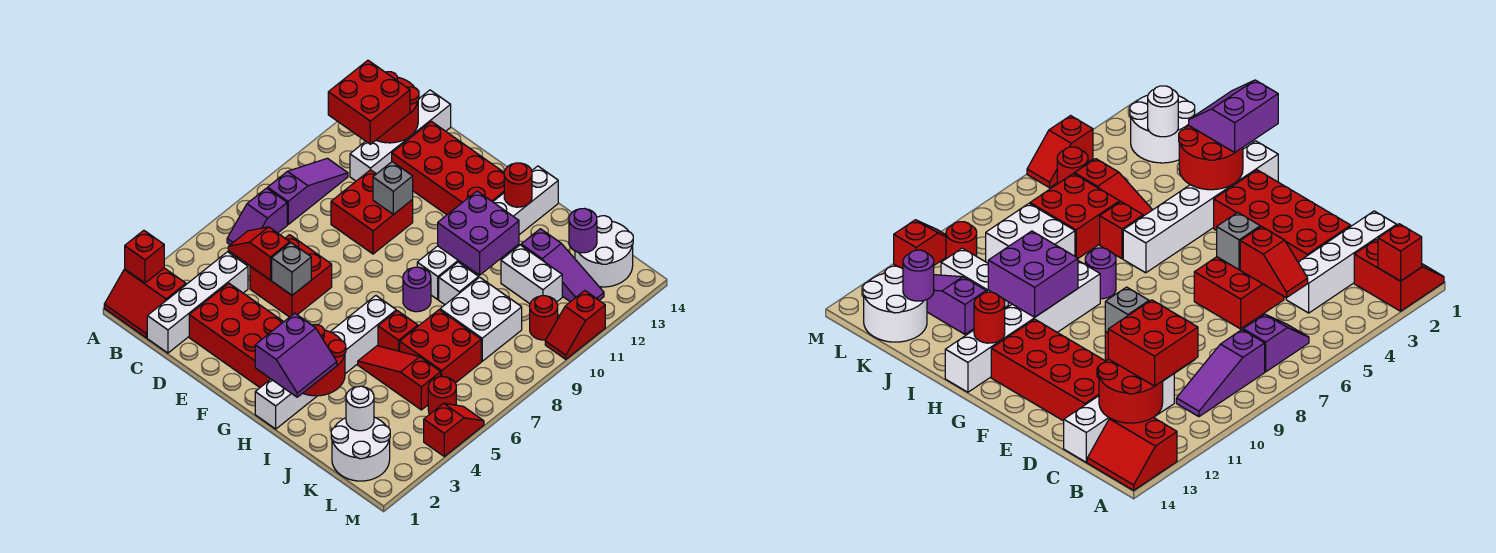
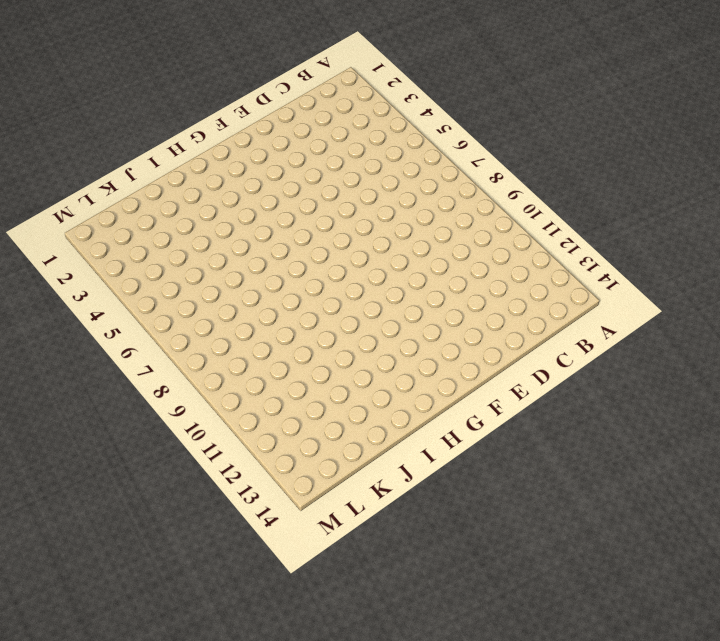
none -> red slope A1:B2 level 1 top 2
none -> red slope A13:B14 level 1 top 13
none -> purple slope B6:B7 level 1 top 7
none -> purple slope B8:B10 level 1 top 8

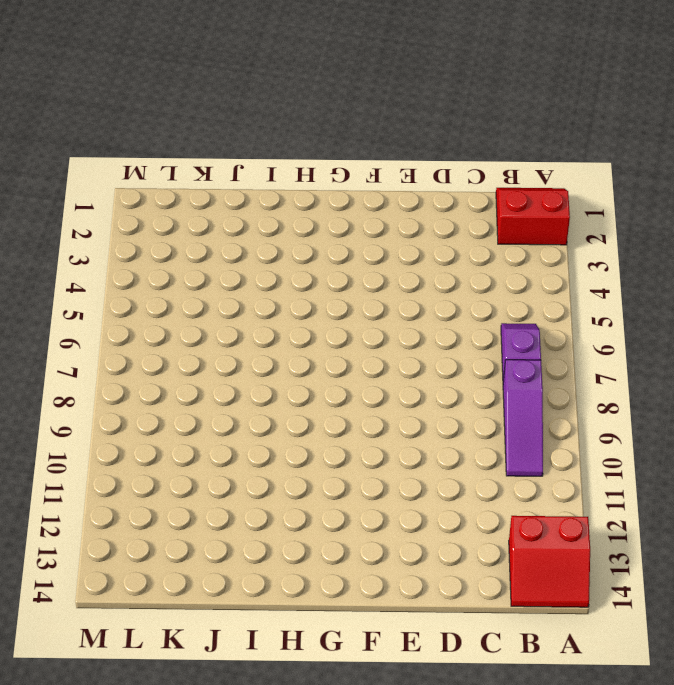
none -> white brick C1:C4 level 1
none -> white brick C11:C14 level 1
none -> red brick D2:G3 level 1
none -> red brick D5:E6 level 1

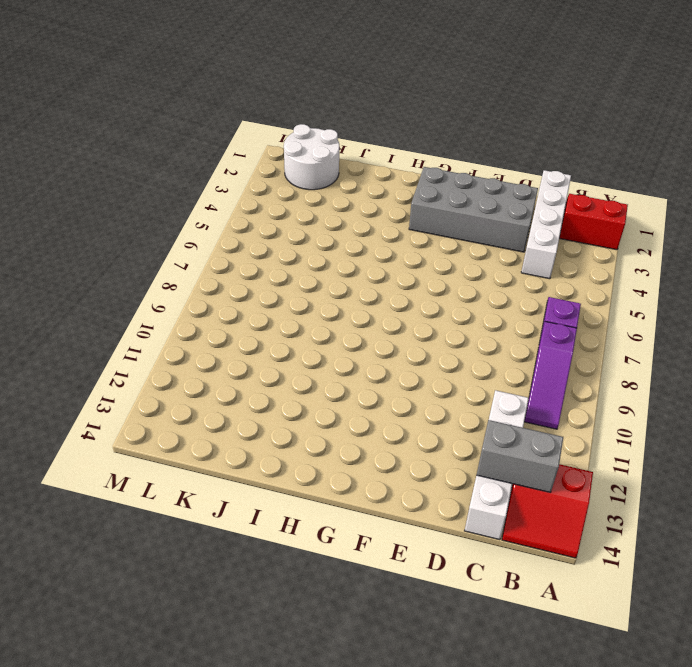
grey brick B13:C13 level 2 -> red round brick B12:C13 level 2
grey brick D2:G3 level 1 -> red brick D2:G3 level 1
none -> red brick D5:E6 level 1
none -> red brick D9:E10 level 1
none -> red brick D12:G13 level 1
none -> white brick H1:H6 level 1

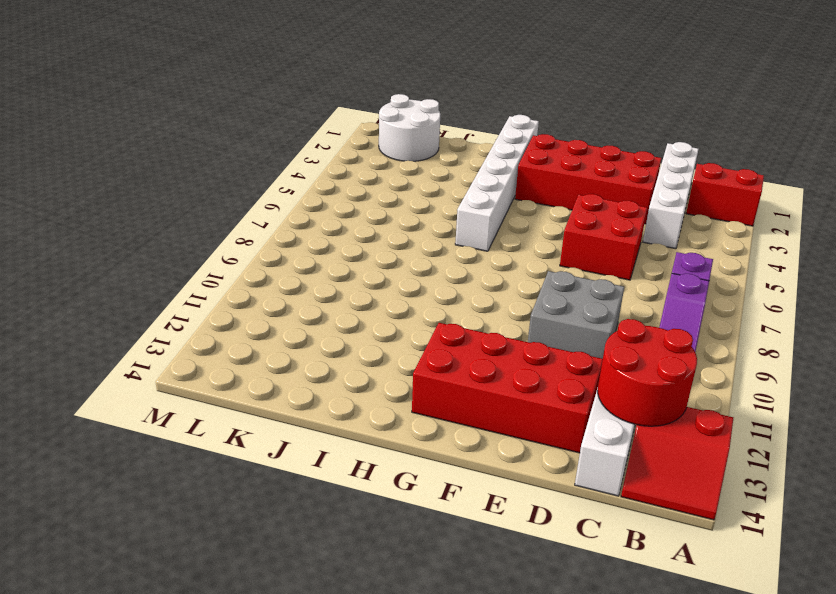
grey brick D9:E10 level 1 -> red brick D9:E10 level 1
none -> purple round brick H8 level 1
none -> white brick H9:H14 level 1
none -> red slope I5:K5 level 1 top K
none -> red brick I6 level 1

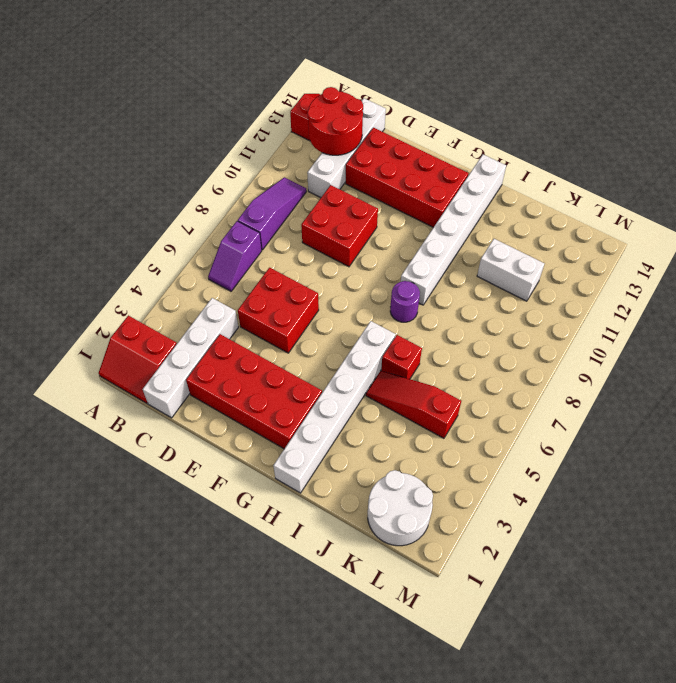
none -> white brick I9 level 1
none -> red brick J6:K7 level 1
none -> white brick J8:K9 level 1
none -> purple slope J12:L12 level 1 top J

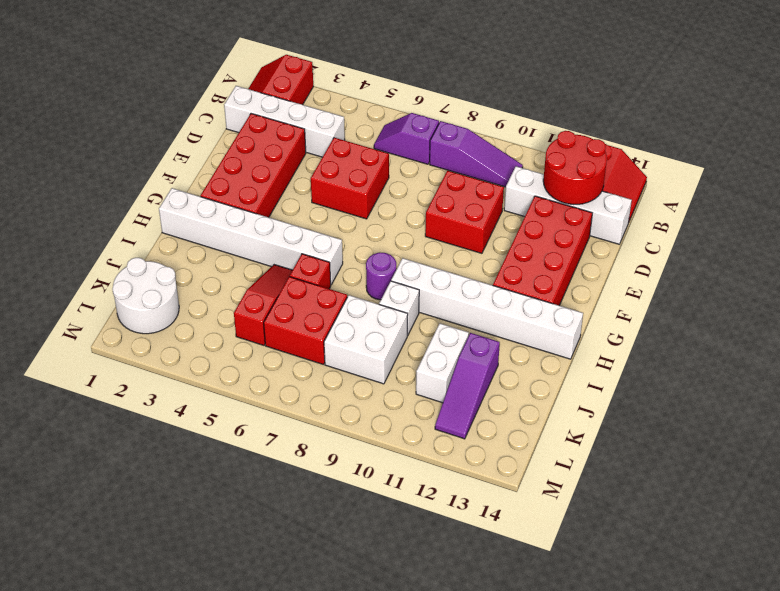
none -> white round brick K13:L14 level 1
none -> red round brick L5 level 1
none -> red round brick L10 level 1
none -> red slope M4:M5 level 1 top 4

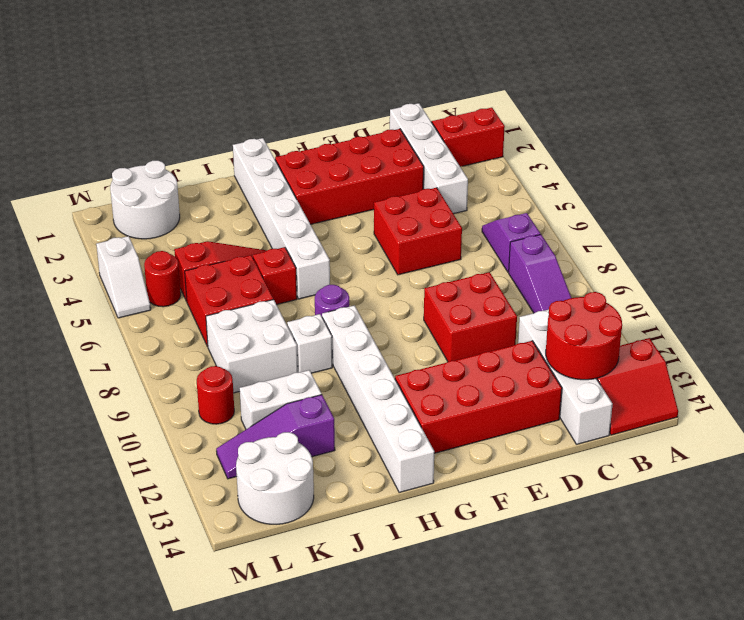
white slope M4:M5 level 1 top 4 -> red slope M4:M5 level 1 top 4
none -> red slope M10:M11 level 1 top 11
none -> red brick A2 level 2
none -> red slope C5:D5 level 2 top D
none -> grey brick E5 level 2

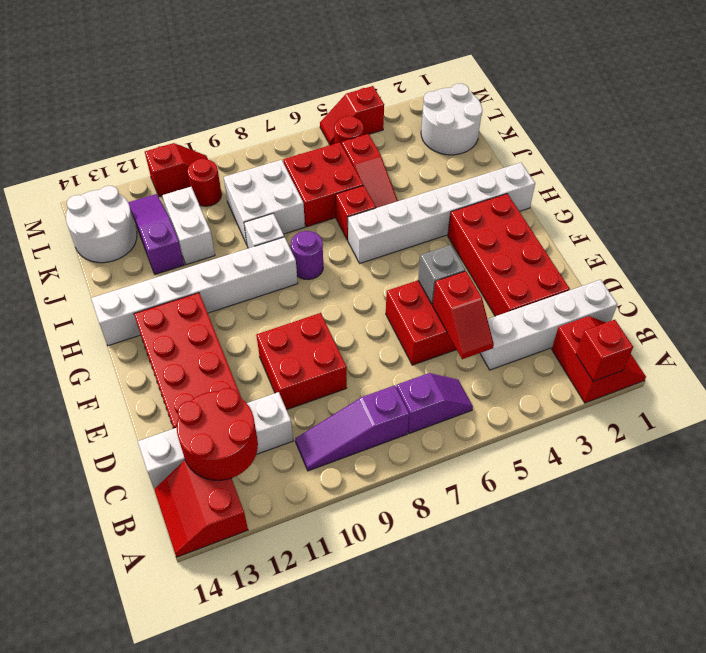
none -> grey brick E10 level 2
none -> red round brick H2:I3 level 2
none -> purple brick H10:I11 level 2
none -> red round brick H13 level 2

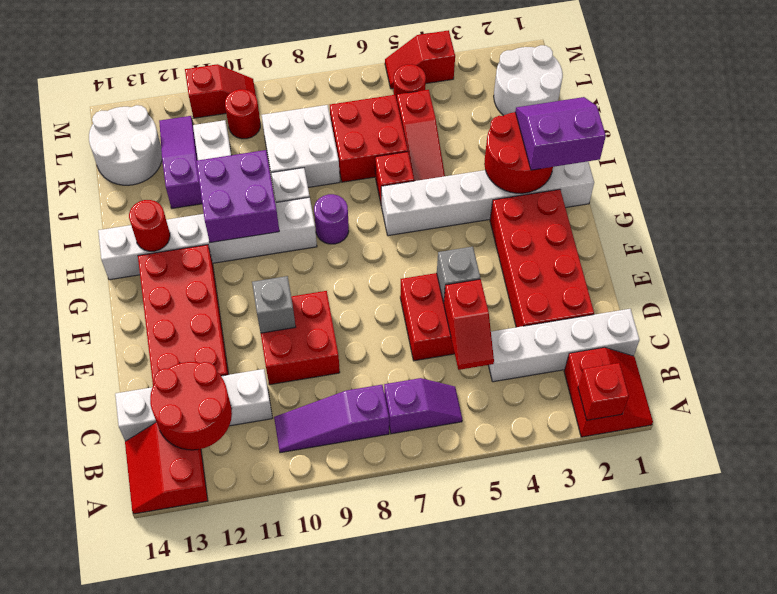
none -> white round brick K2 level 2
none -> purple round brick K13 level 2
none -> red brick B11:C12 level 3

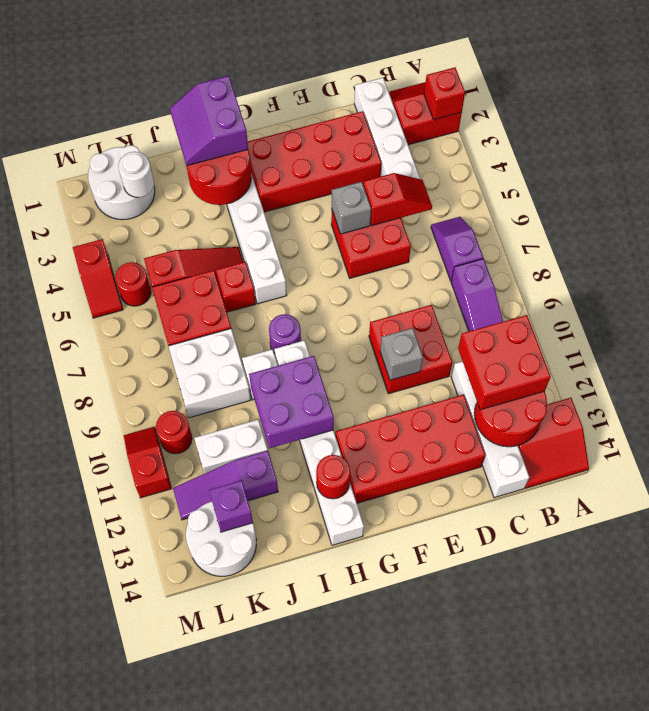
purple brick K13 level 2 -> purple round brick K13 level 2

